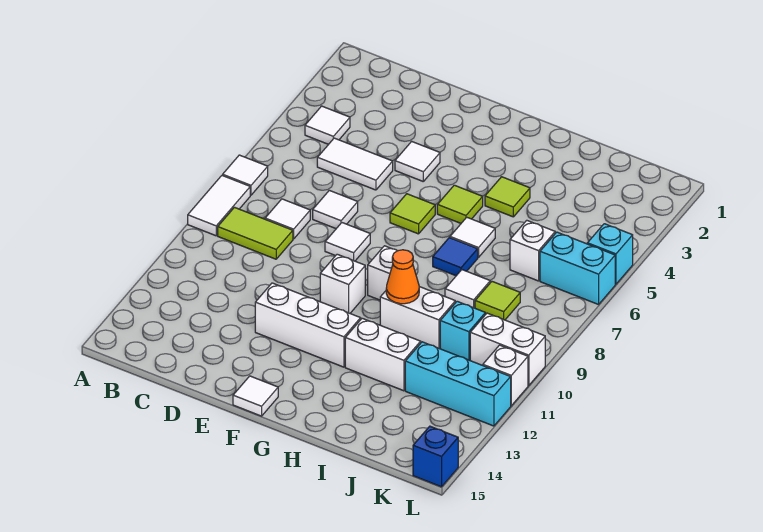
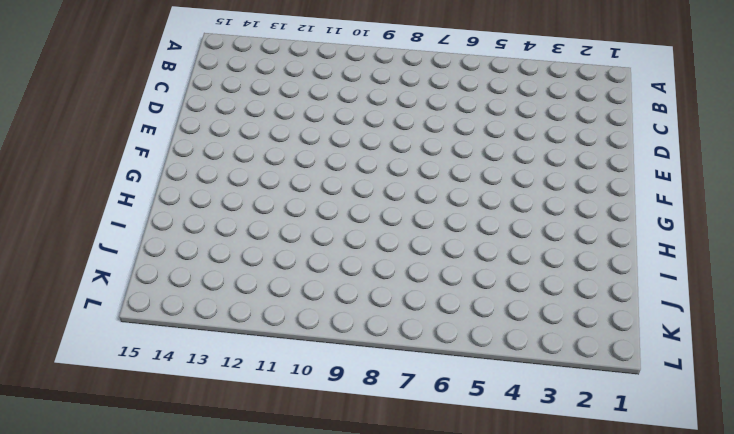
none -> white tile A7 level 1
none -> white tile A8:A9 level 1
none -> white tile B4 level 1
none -> lime tile B9:C9 level 1

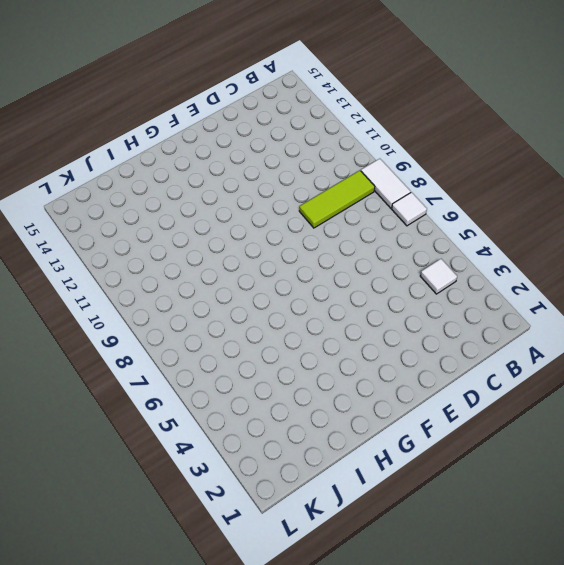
lime tile B9:D9 level 1 -> lime tile B9:C9 level 1
none -> white tile C5:D5 level 1
none -> white tile C8 level 1
none -> white tile D7 level 1
none -> white tile E4 level 1

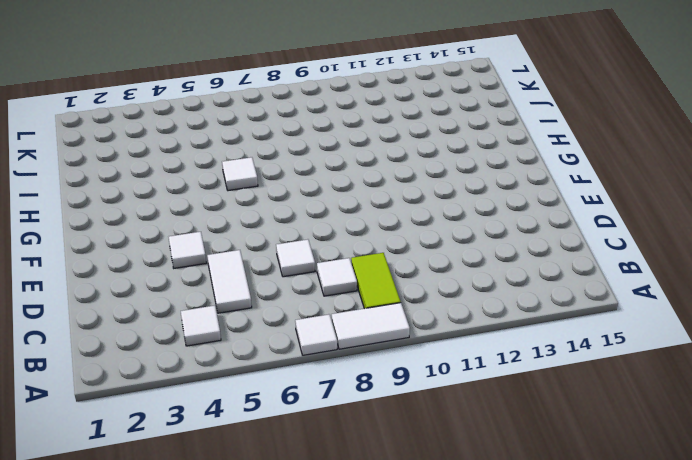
none -> white tile E8 level 1
none -> white brick E12:G12 level 1
none -> lime tile F6 level 1
none -> white brick F10 level 1

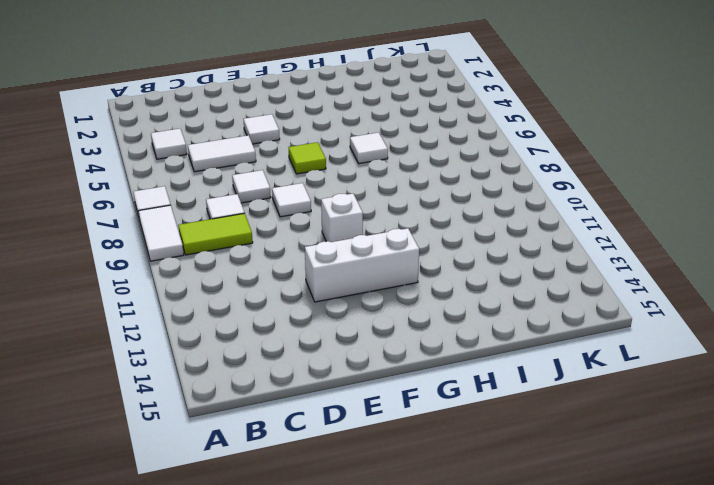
none -> white tile F15 level 1
none -> lime tile G5 level 1
none -> white brick G9 level 1
none -> lime tile H4 level 1

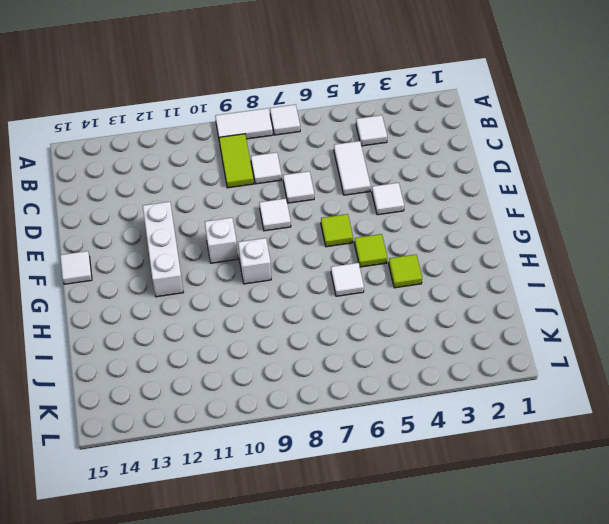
none -> blue tile H7 level 1
none -> white brick H10:I10 level 1
none -> white brick H12:I12 level 1
none -> white tile I8 level 1

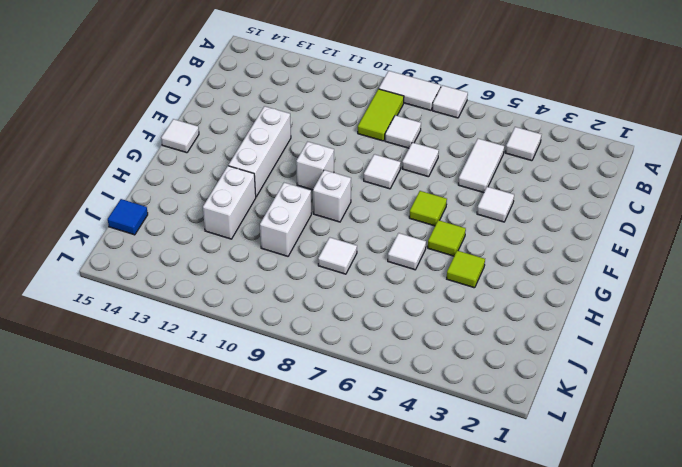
blue tile J15 level 1 -> blue tile H7 level 1
none -> white brick J6 level 1
none -> lime tile J8 level 1
none -> cyan brick J10 level 1
none -> cyan brick J12:L12 level 1

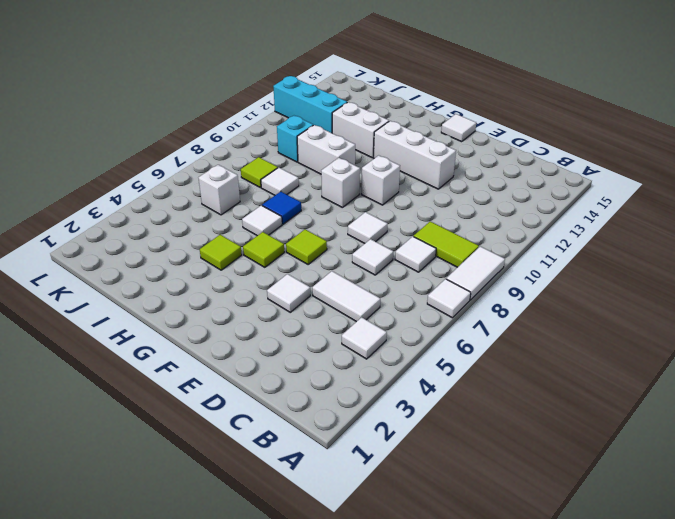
none -> cyan brick K6:L6 level 1
none -> white brick K10:L10 level 1
none -> cyan brick L5 level 1
none -> white brick L11 level 1

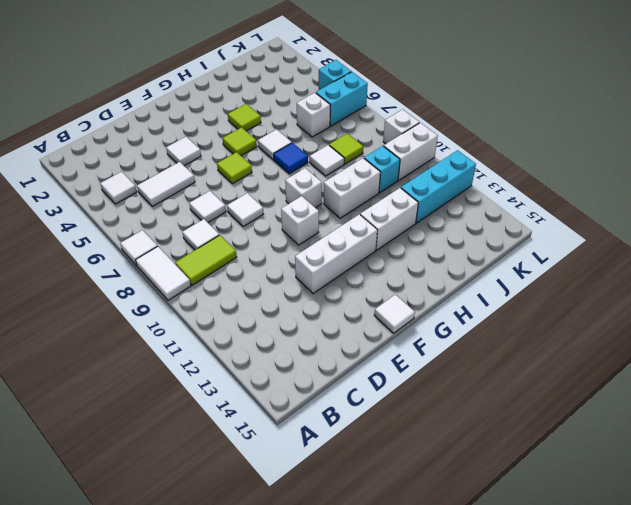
white brick L9 level 1 -> white brick L11 level 1
none -> blue brick L15 level 1
none -> orange cone H10 level 2

